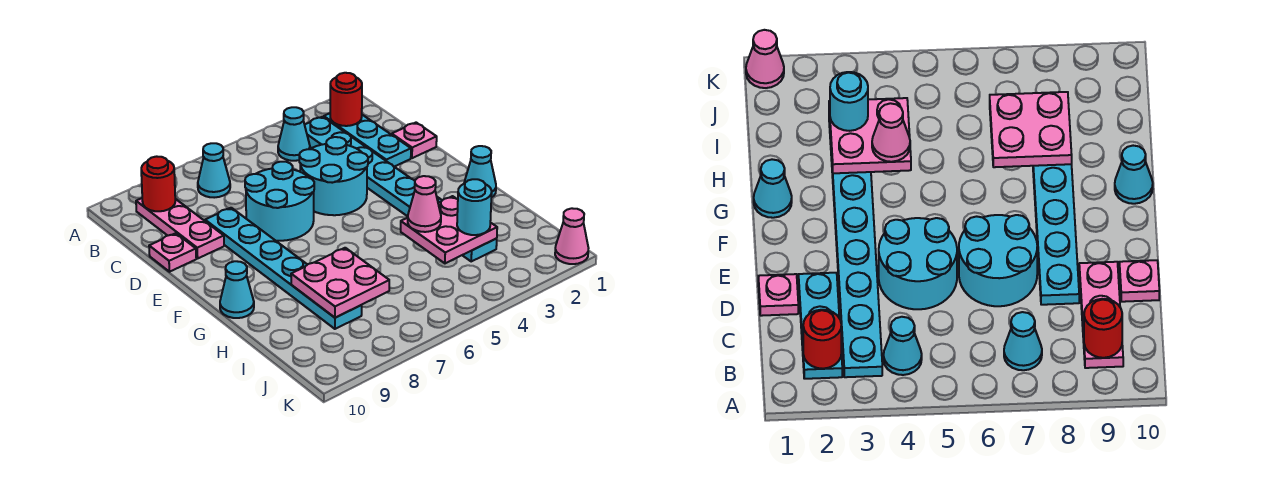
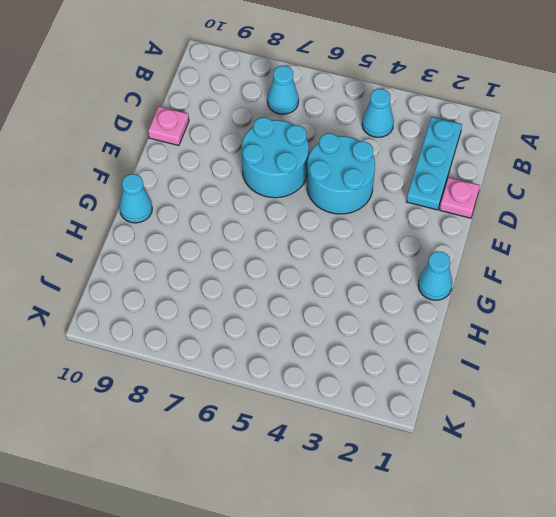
none -> cyan plate B3:I3 level 1
none -> pink plate B9:D9 level 1
none -> cyan plate D8:I8 level 1

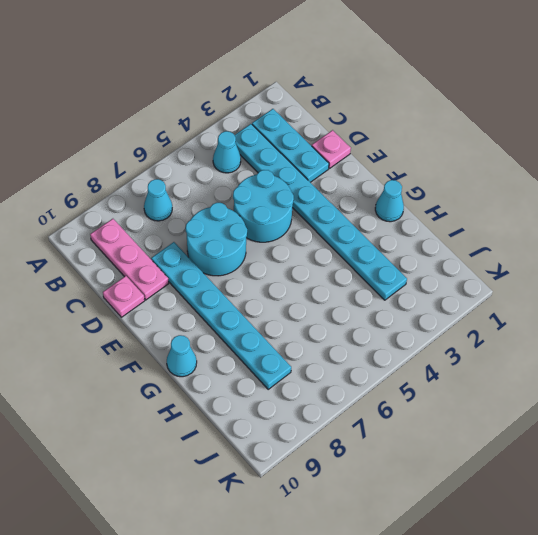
none -> pink cone K1 level 1
none -> red round brick B2 level 2
none -> red round brick B9 level 2

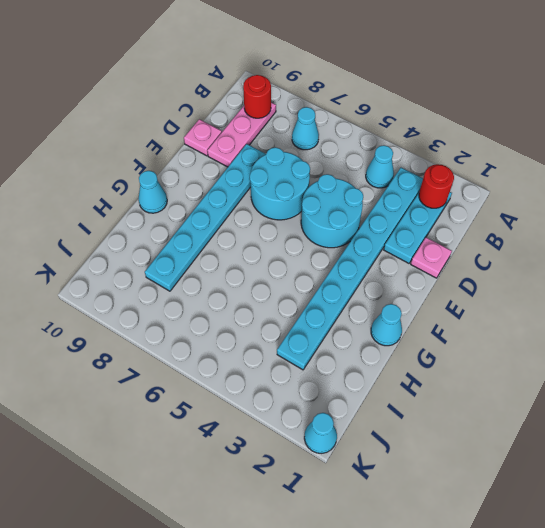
cyan cone K1 level 1 -> pink cone K1 level 1
none -> pink plate H3:I4 level 2
none -> pink plate H7:I8 level 2
none -> pink cone H4 level 3

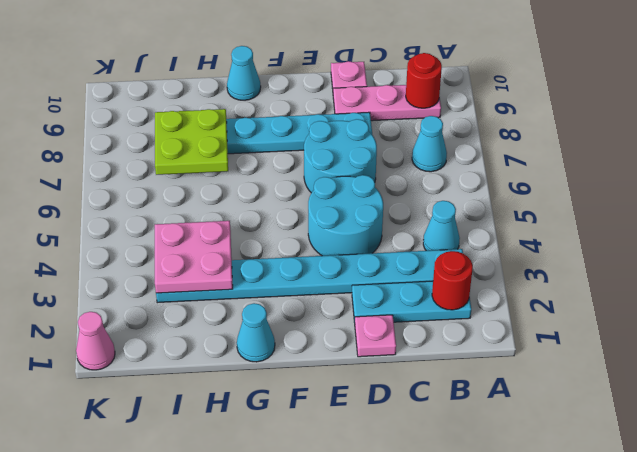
lime plate H7:I8 level 2 -> pink plate H7:I8 level 2
none -> pink cone H4 level 3
none -> cyan round brick I3 level 3

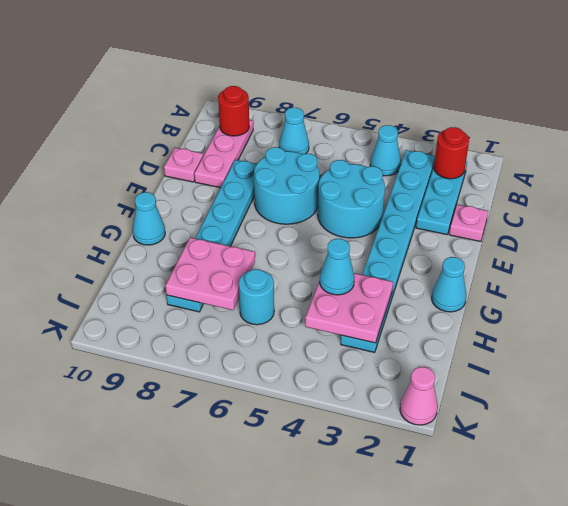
cyan cone H4 level 3 -> pink cone H4 level 3
cyan round brick I6 level 1 -> cyan round brick I3 level 3

